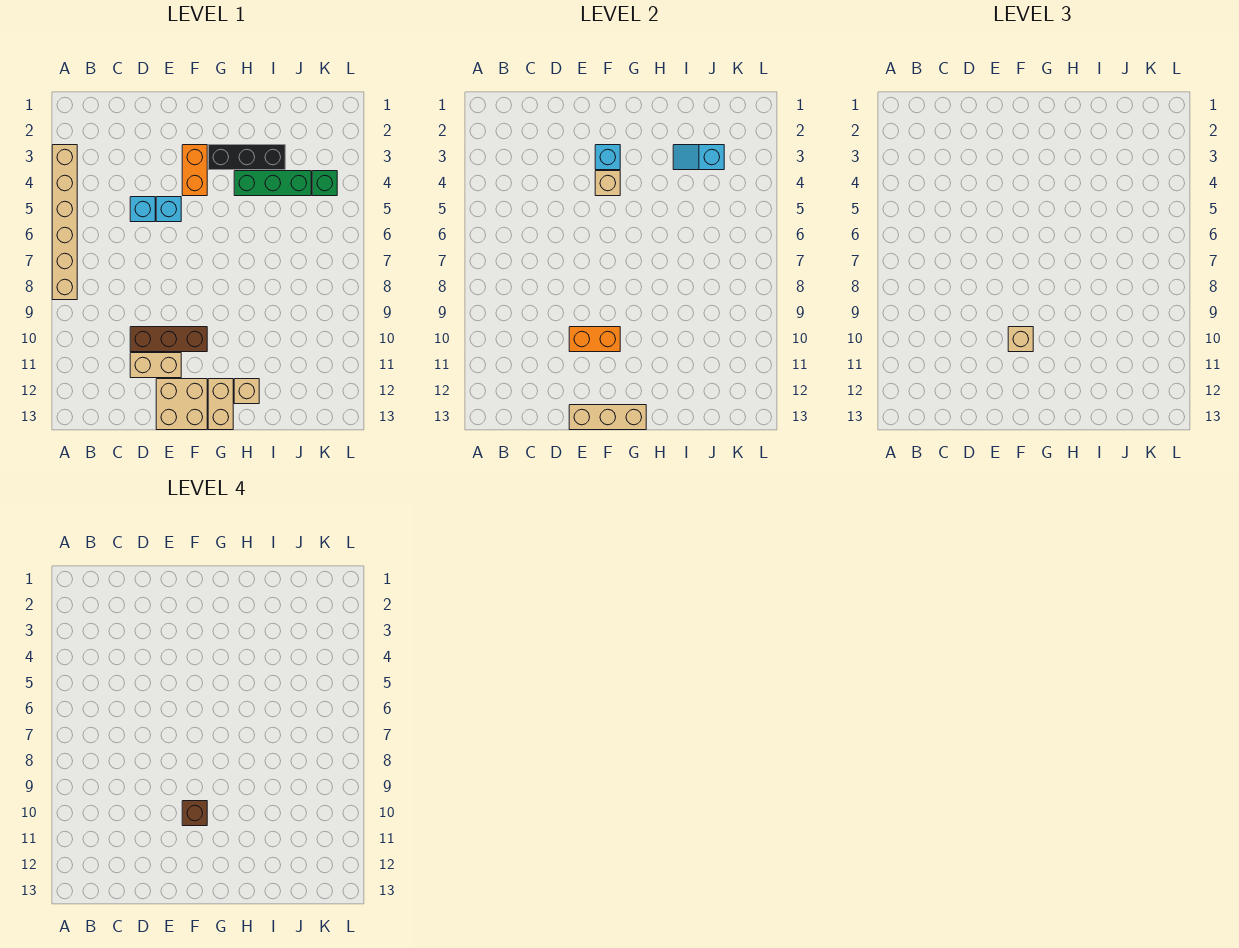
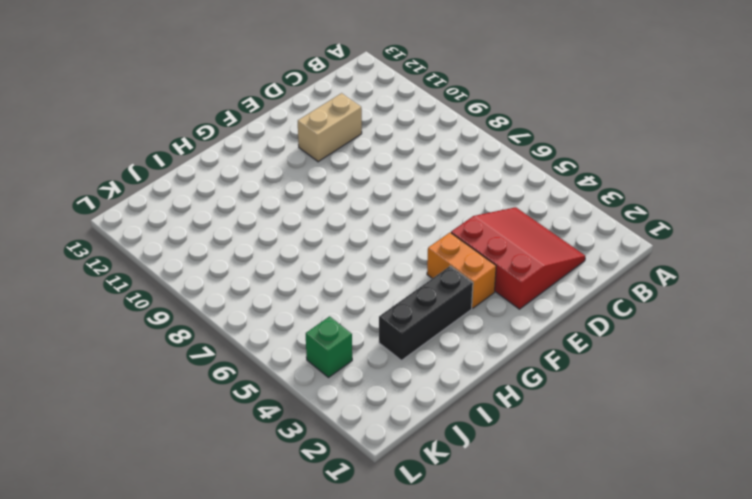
red slope C2:E4 level 1 top E -> none
none -> tan brick A3:A8 level 1
none -> cyan brick D5 level 1
none -> brown brick D10:F10 level 1

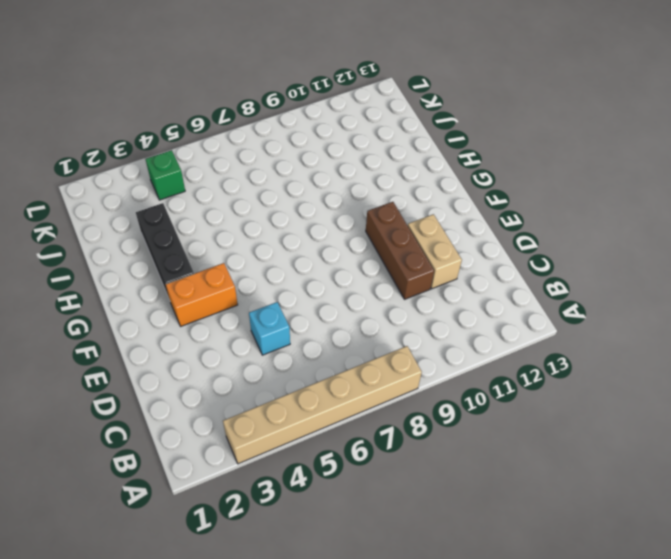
none -> cyan brick E5 level 1
none -> tan brick E12:F13 level 1
none -> tan brick G12:G13 level 1

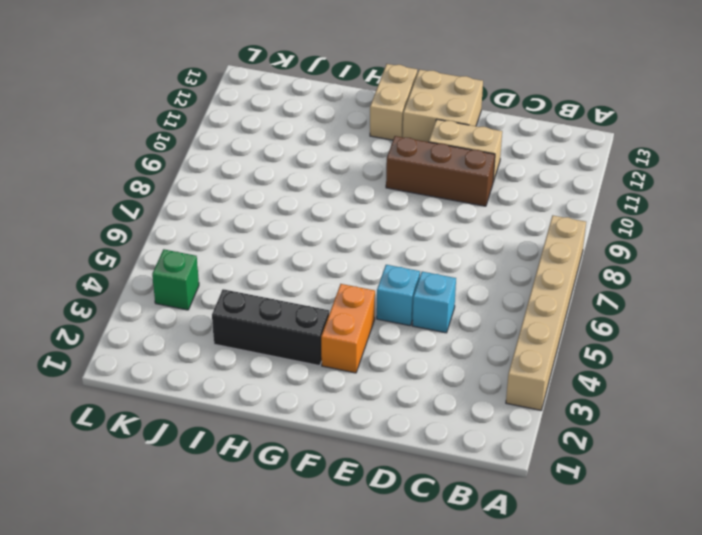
none -> green brick H4:J4 level 1
none -> tan brick H12 level 1
none -> orange brick E10:F10 level 2

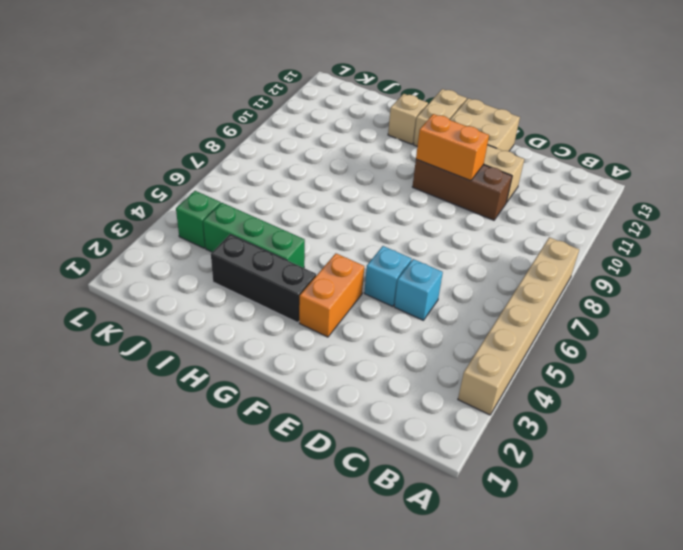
none -> tan brick E13:G13 level 2
none -> cyan brick F3 level 2
none -> tan brick F4 level 2

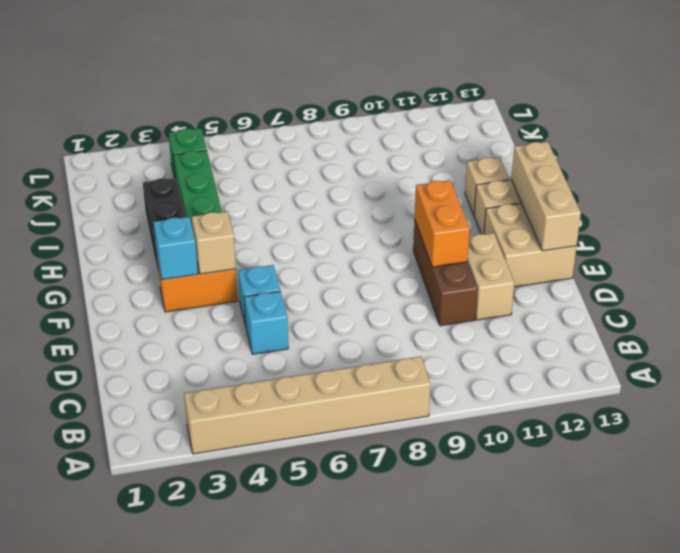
none -> cyan slope I3:J3 level 2 top J
none -> tan brick F10 level 3
none -> brown brick F10 level 4

